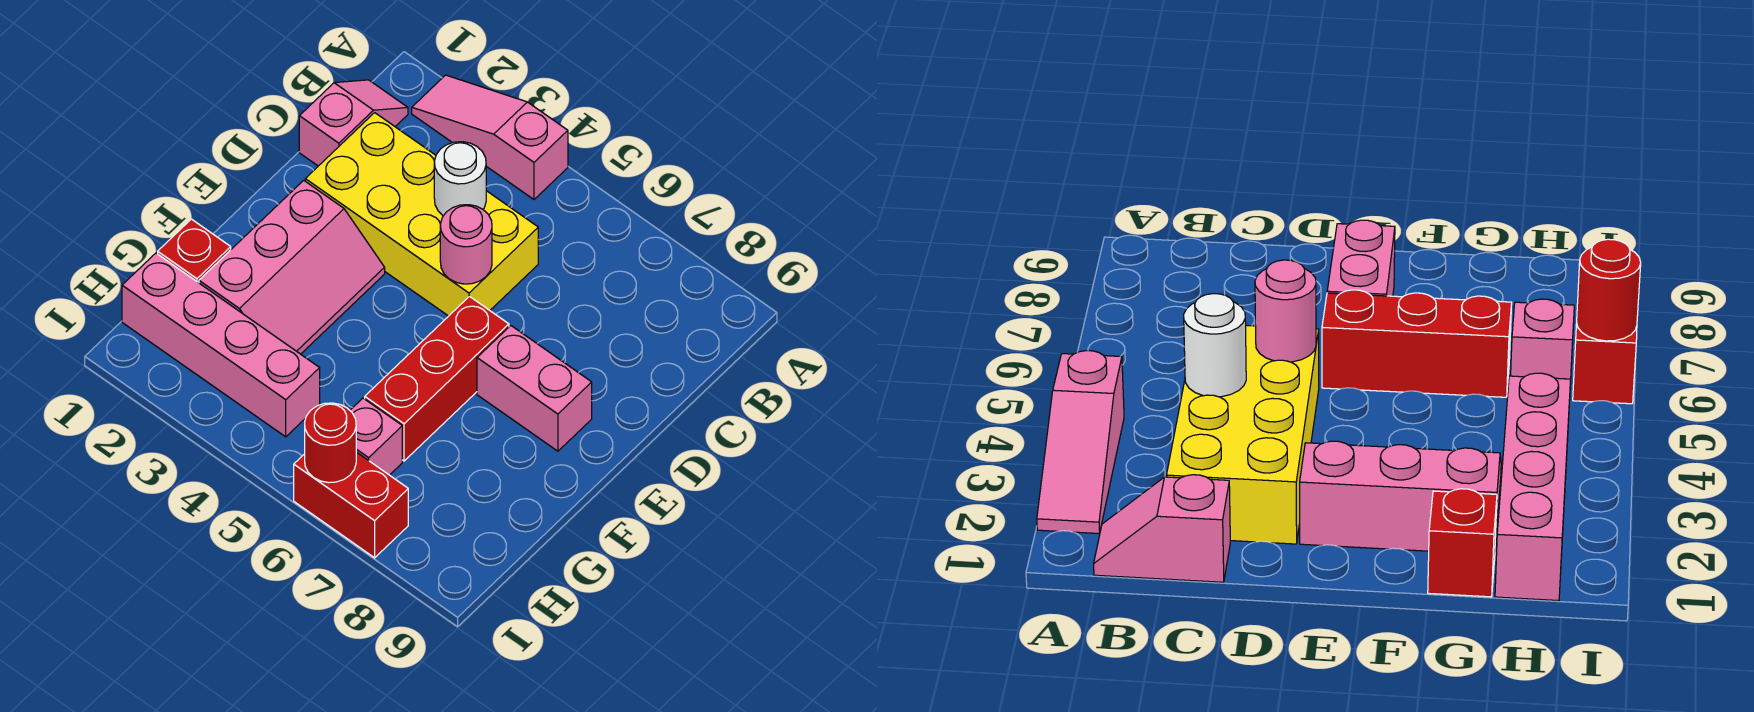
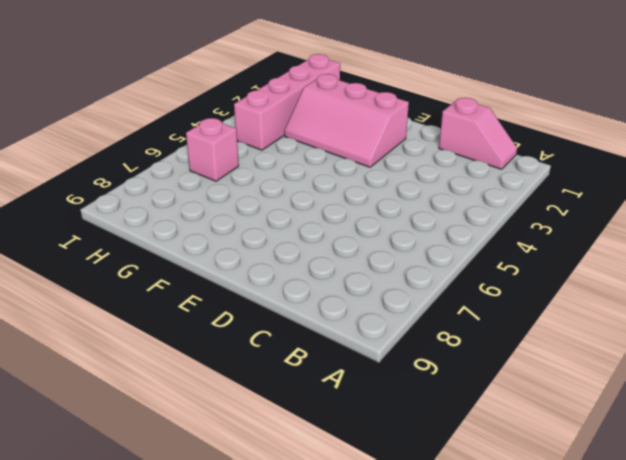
none -> pink slope A2:A4 level 1 top 4
none -> yellow brick C2:D5 level 1
none -> red brick E6:G6 level 1

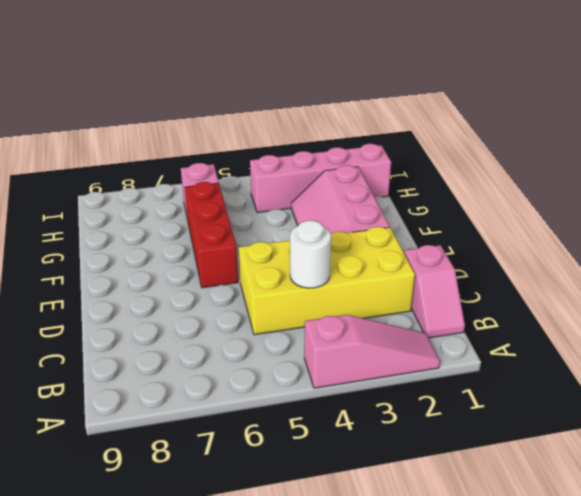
none -> pink brick E7:E8 level 1
none -> red brick G1 level 1
none -> red brick I6:I7 level 1

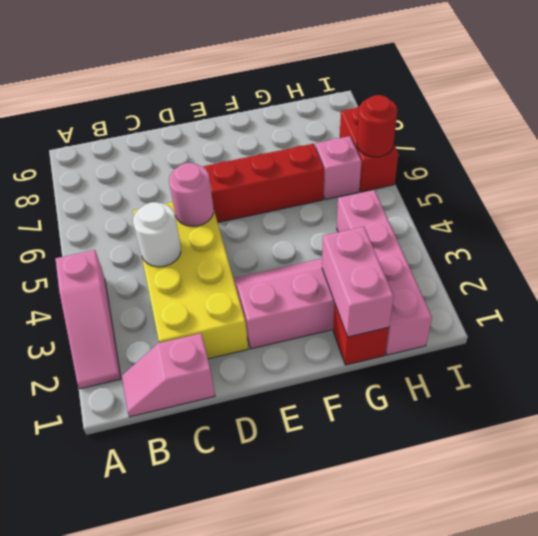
pink brick G1:G2 level 2 -> pink brick E7:E8 level 1

